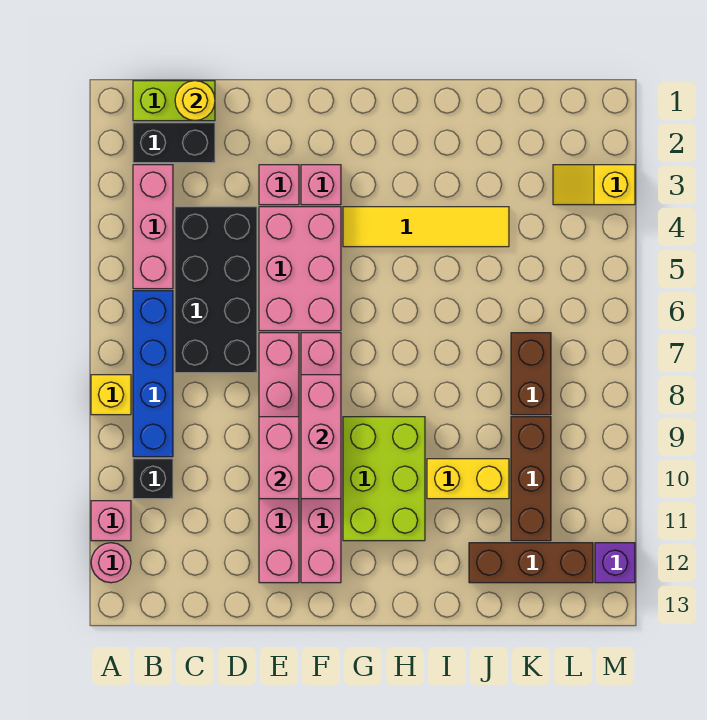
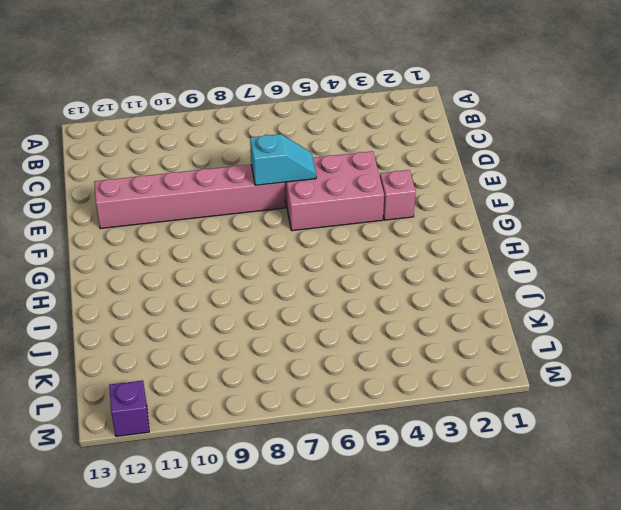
cyan slope E6:E7 level 2 top 7 -> none
none -> yellow brick A8 level 1
none -> pink brick A11 level 1
none -> pink round brick A12 level 1

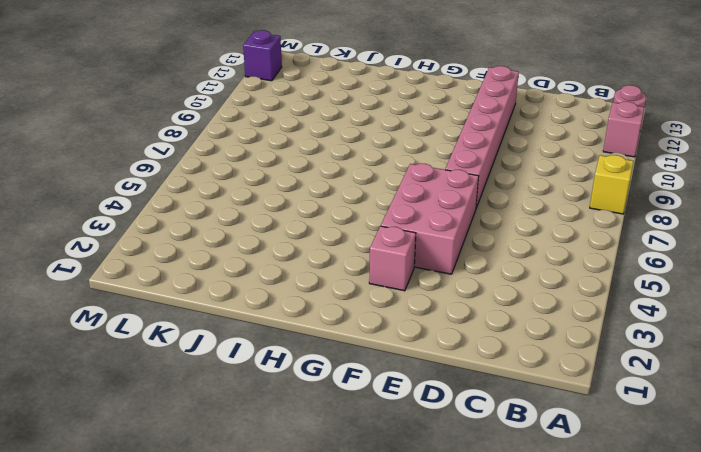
none -> lime brick B1:C1 level 1
none -> black brick B2:C2 level 1
none -> pink brick B3:B5 level 1

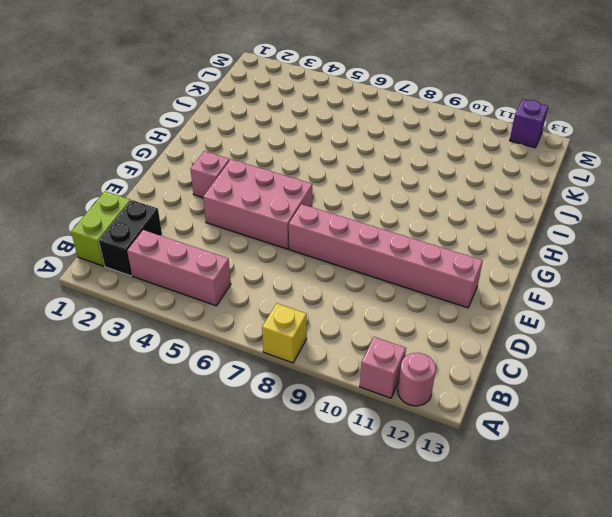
none -> blue brick B6:B9 level 1
none -> black brick B10 level 1
none -> black brick C4:D7 level 1

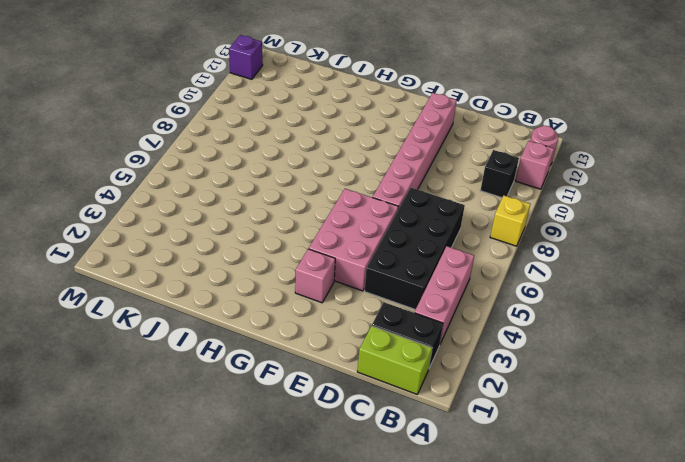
none -> blue brick B6:B9 level 1
none -> pink brick E3 level 1
none -> pink brick F7:F12 level 1

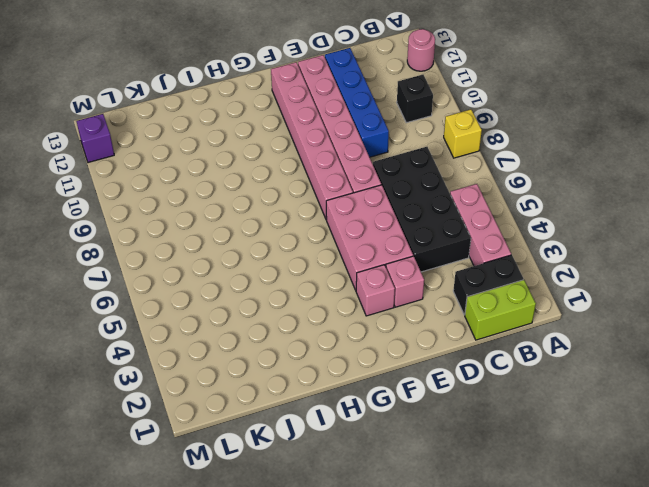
blue brick D9:D12 level 1 -> blue brick B6:B9 level 1
none -> pink brick A11 level 1
none -> yellow tile G4:J4 level 1
none -> lime brick G9:H11 level 1

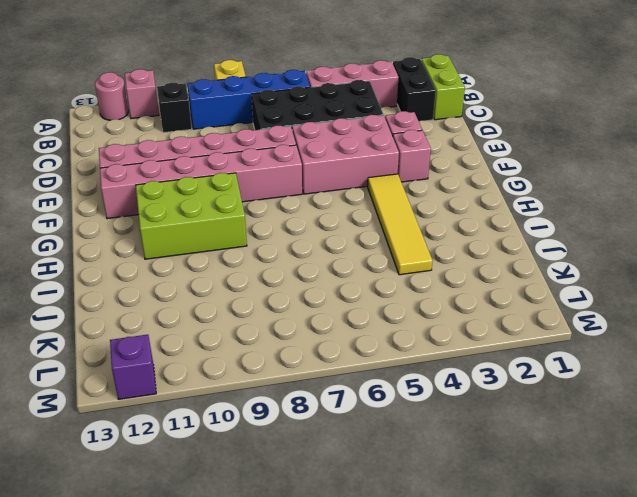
none -> yellow brick I10:J10 level 1
none -> brown brick J12:L12 level 1
none -> brown brick K7:K8 level 1

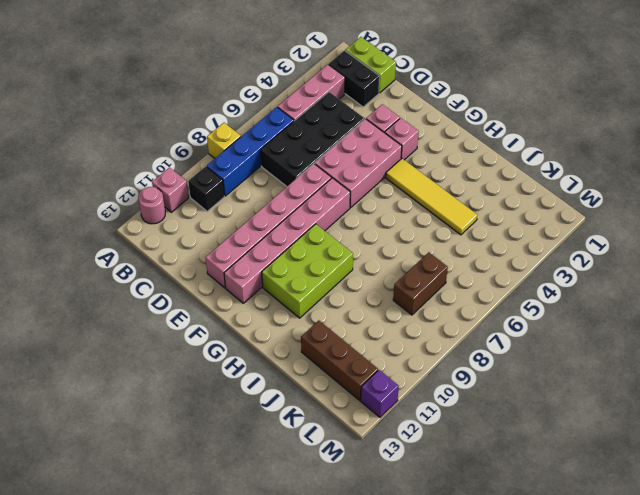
none -> yellow brick I10:J10 level 1
none -> brown brick K9:K11 level 1
none -> yellow slope L3:M3 level 1 top M

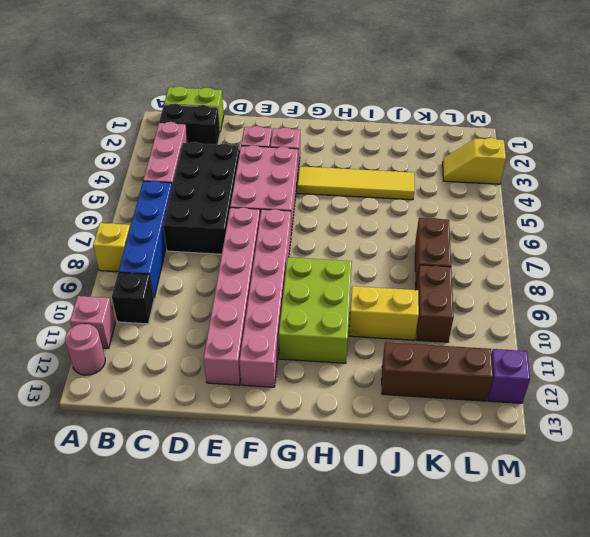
brown brick K9:K10 level 1 -> brown brick K9:K11 level 1
none -> yellow round brick C1 level 2
none -> pink brick E9:E10 level 2
none -> pink brick F8:F10 level 2

